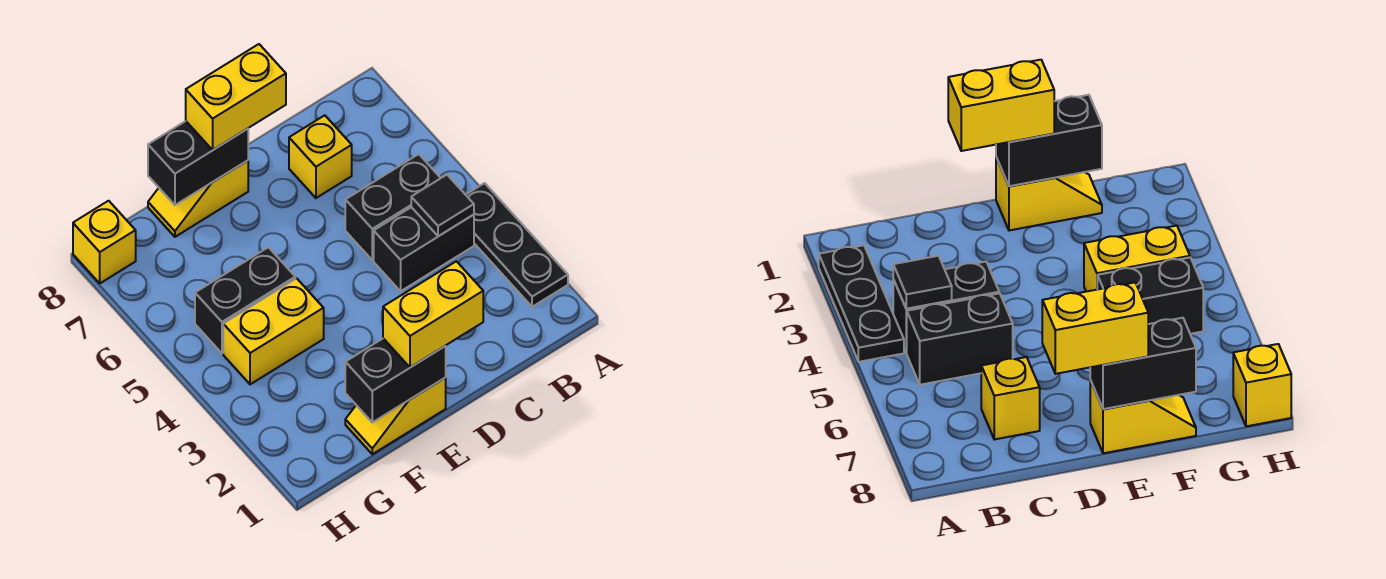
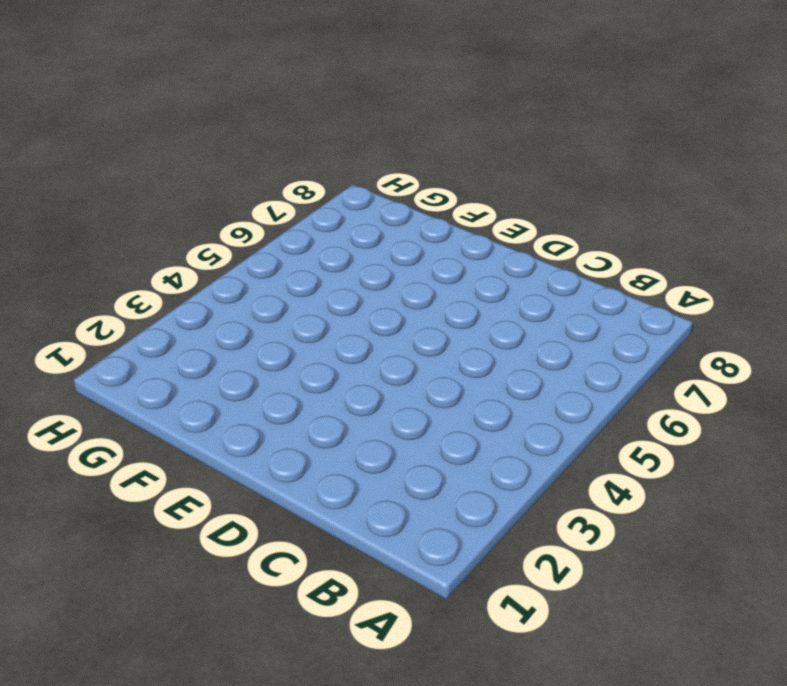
none -> black plate A2:A4 level 1
none -> black brick B4:C4 level 1
none -> black brick B5:C5 level 1

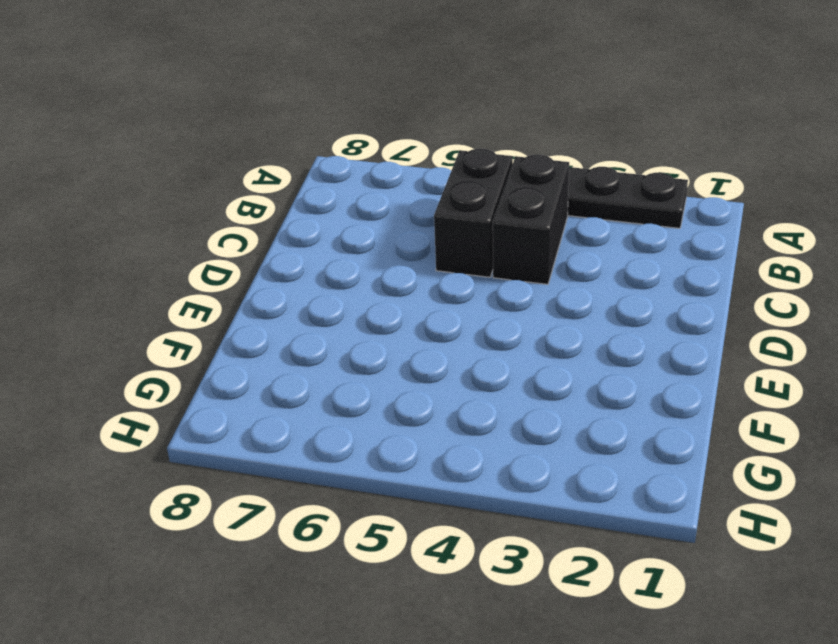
none -> yellow brick C7 level 1
none -> yellow slope E1:F1 level 1 top E
none -> yellow slope E8:F8 level 1 top E

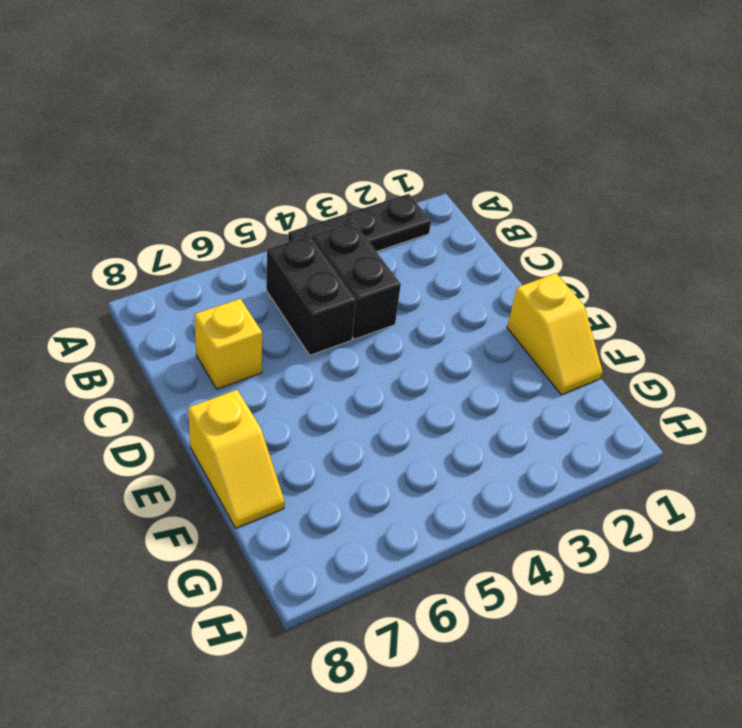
none -> yellow brick F4:G4 level 1
none -> black brick F5:G5 level 1
none -> yellow brick H8 level 1

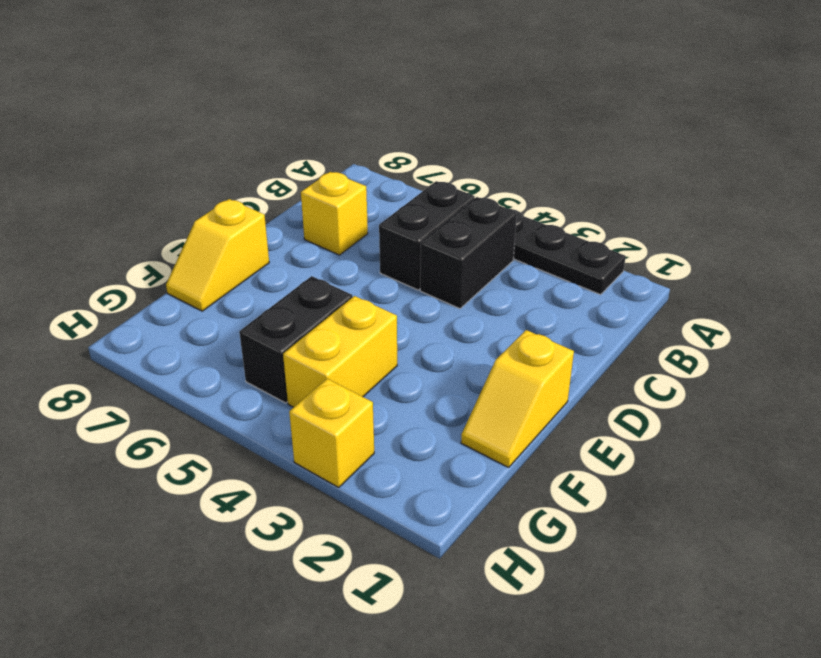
yellow brick H3 level 1 -> yellow brick H8 level 1
none -> black tile B4 level 2
none -> black brick E1:F1 level 2
none -> black brick E8:F8 level 2

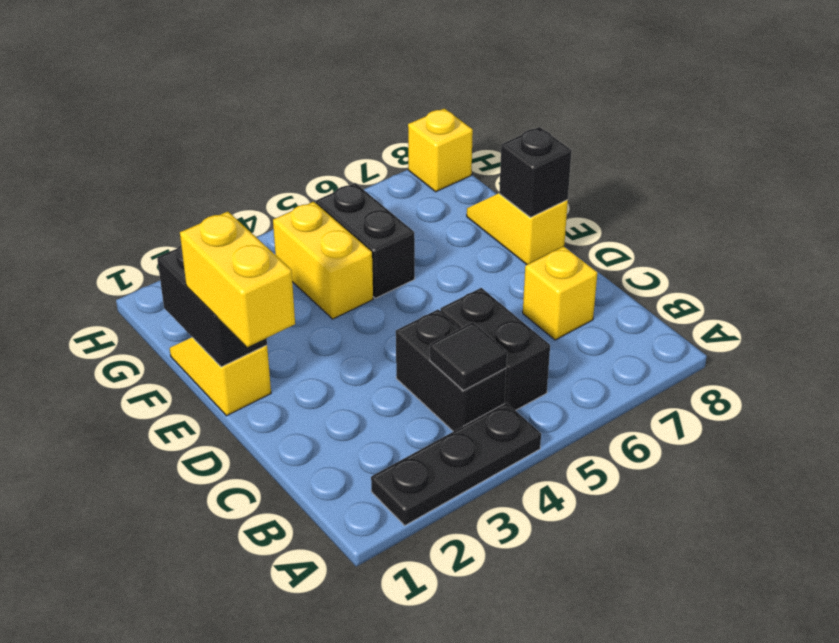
black brick E8 level 2 -> black brick E8:F8 level 2
none -> yellow brick D8:E8 level 3

